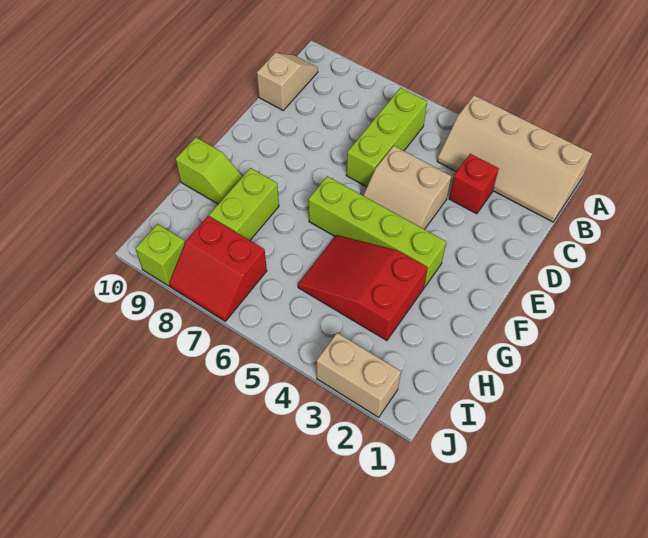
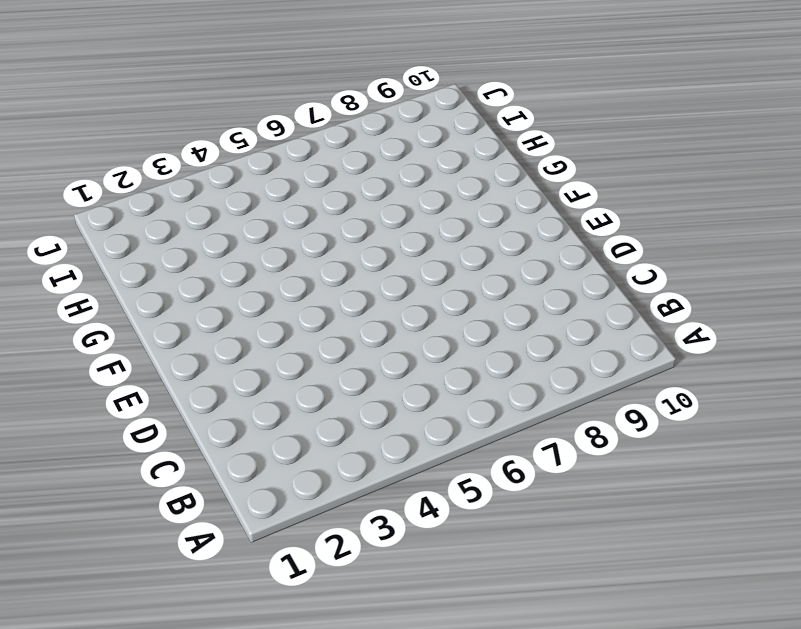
none -> tan slope A1:B4 level 1 top A
none -> lime brick B6:D6 level 1
none -> tan slope B10:C10 level 1 top C

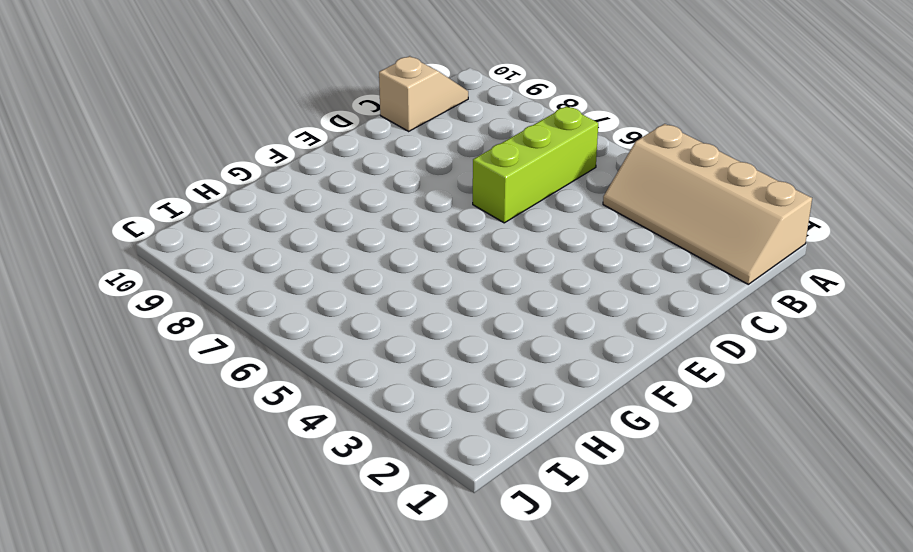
none -> red brick C3 level 1
none -> tan slope D4:E5 level 1 top D
none -> lime brick F3:F6 level 1

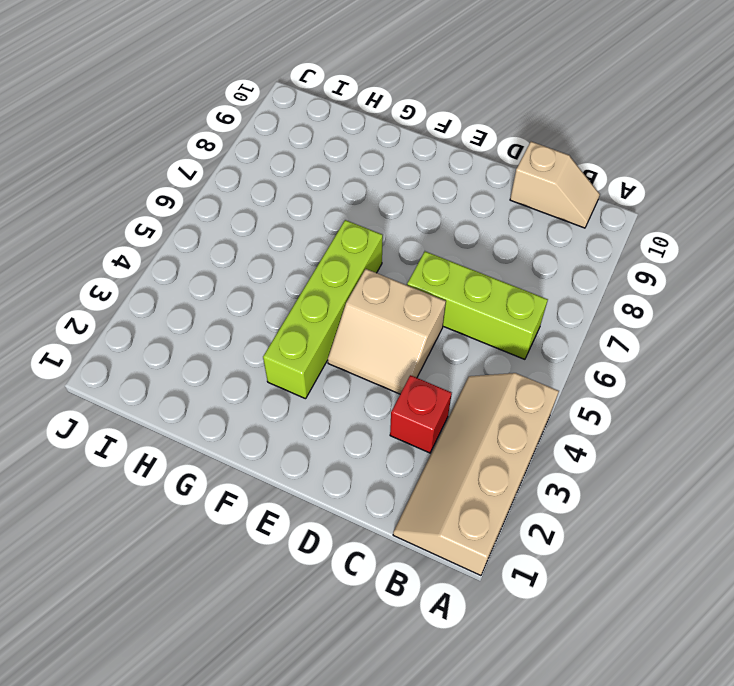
tan slope D4:E5 level 1 top 5 -> tan slope D4:E5 level 1 top D
none -> red slope G3:H5 level 1 top 3
none -> lime brick G8:H8 level 1
none -> lime slope G9:G10 level 1 top 10

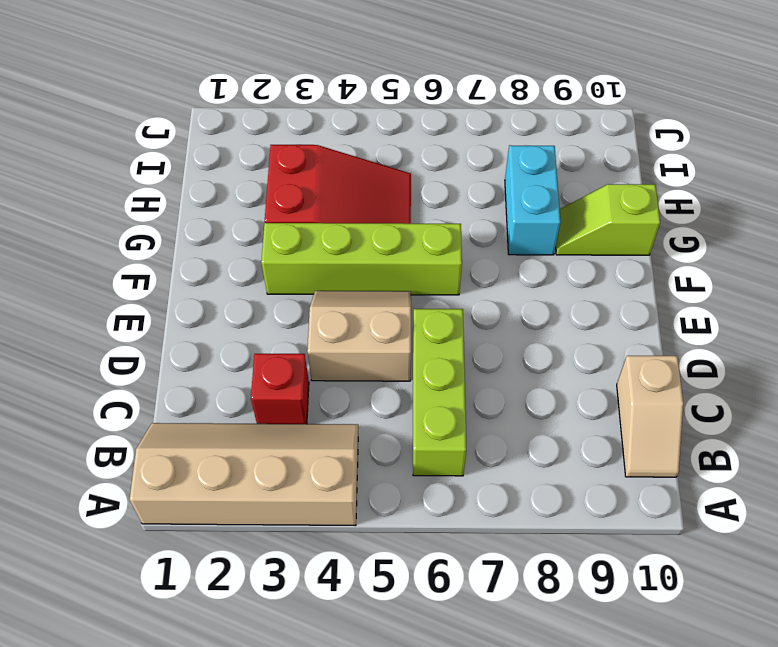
cyan brick G8:H8 level 1 -> lime brick G8:H8 level 1
none -> red slope I7:J8 level 1 top I
none -> tan brick J2:J3 level 1
none -> lime brick J9 level 1

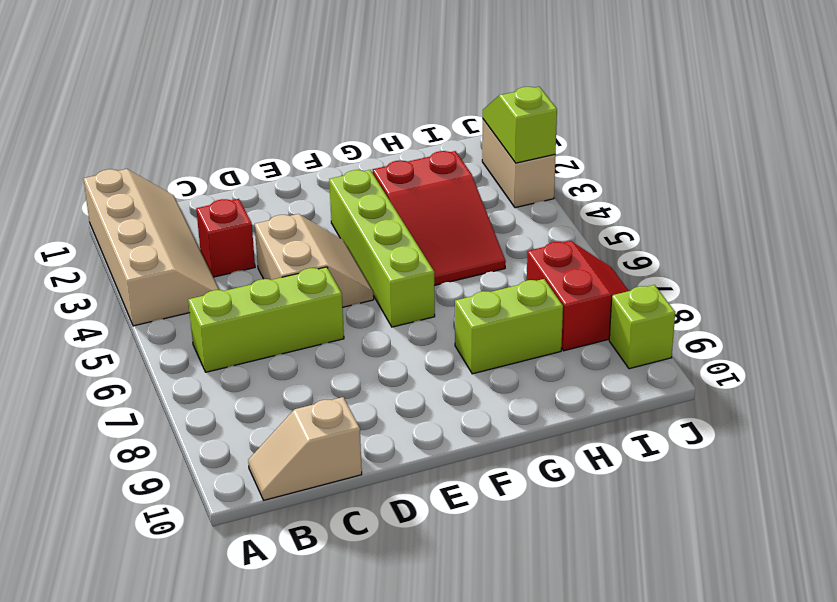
lime slope J2:J3 level 2 top 3 -> lime slope G9:G10 level 1 top 10

